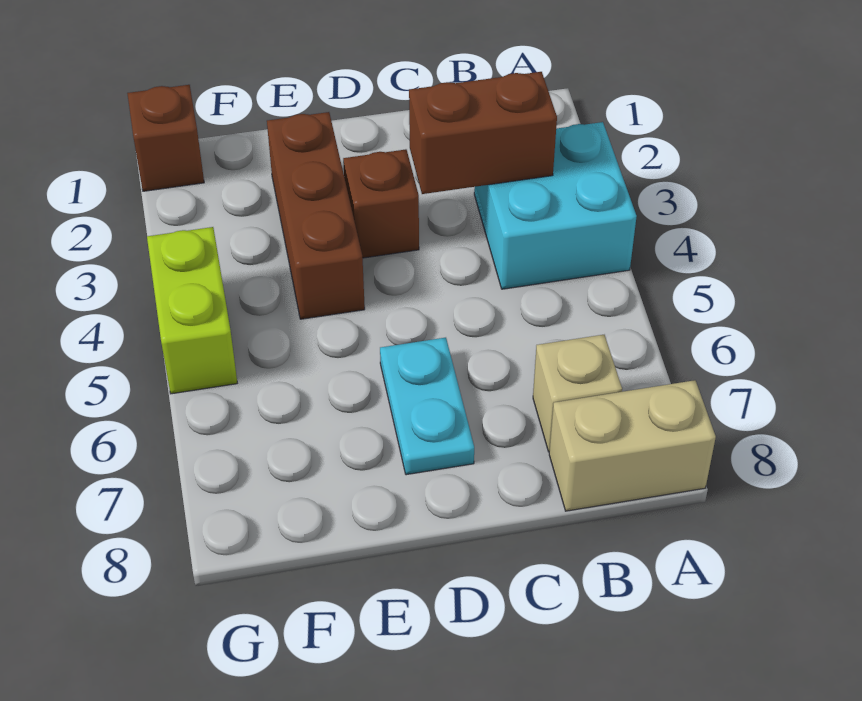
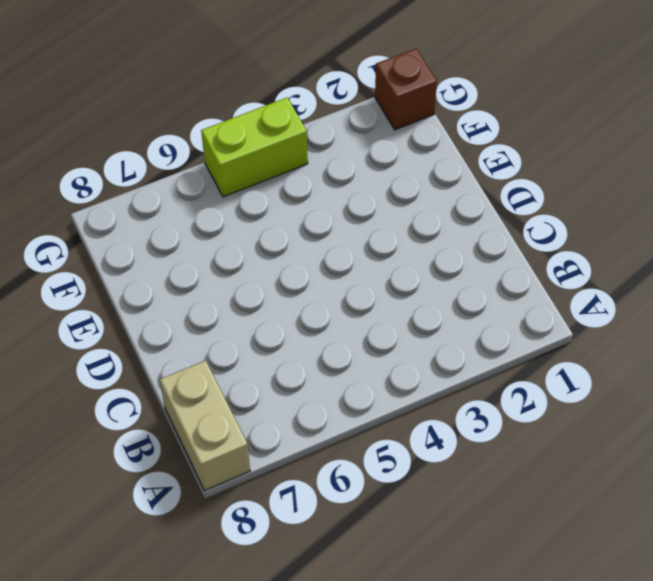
none -> cyan brick A3:B4 level 1
none -> tan brick B7 level 1

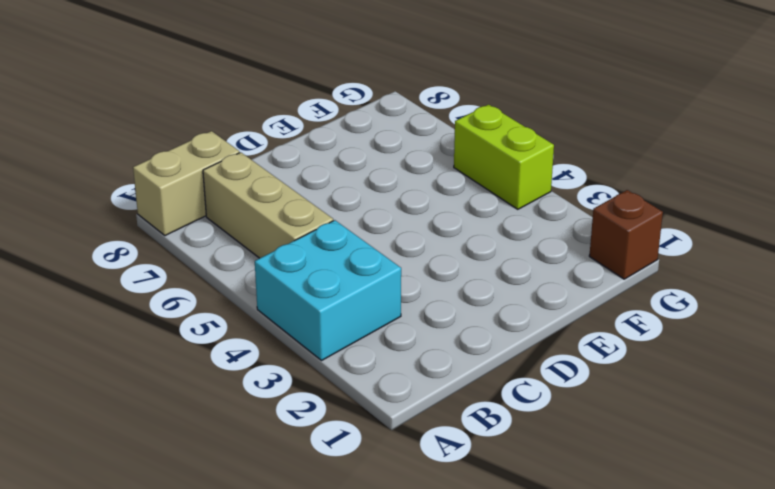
tan brick B5:B7 level 1 -> tan brick B7 level 1
none -> brown brick D3 level 1
none -> cyan plate D6:D7 level 1

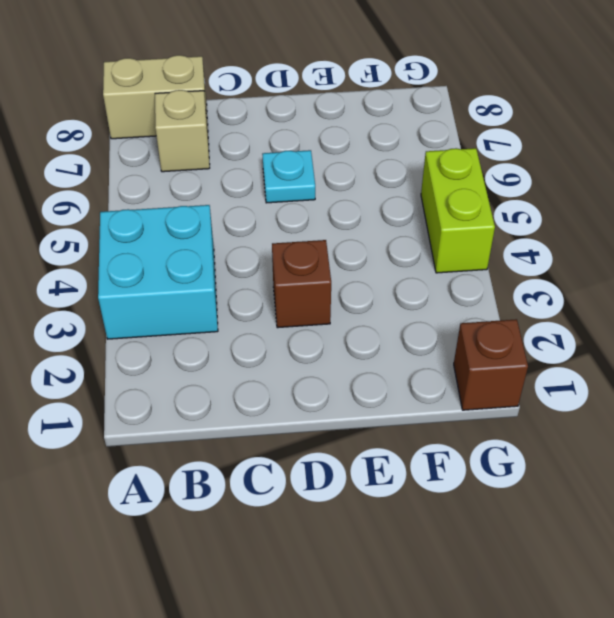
cyan plate D6 level 1 -> cyan plate D6:D7 level 1
none -> brown brick E2:E4 level 1
none -> brown brick B3:C3 level 2

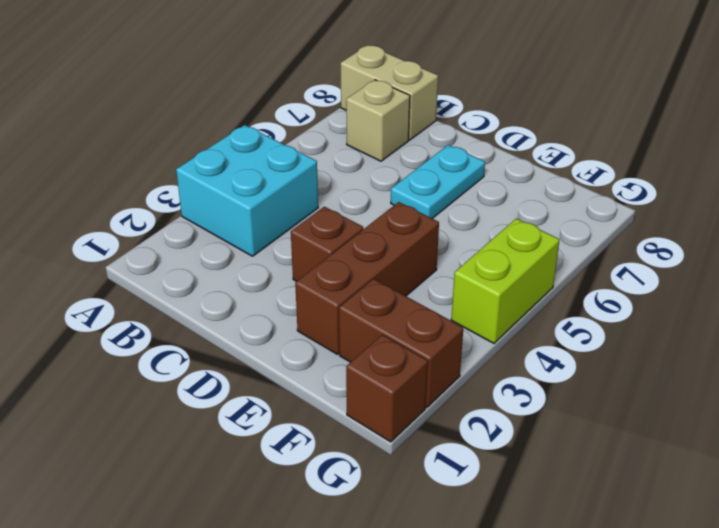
brown brick F2:G2 level 1 -> brown brick B3:C3 level 2

